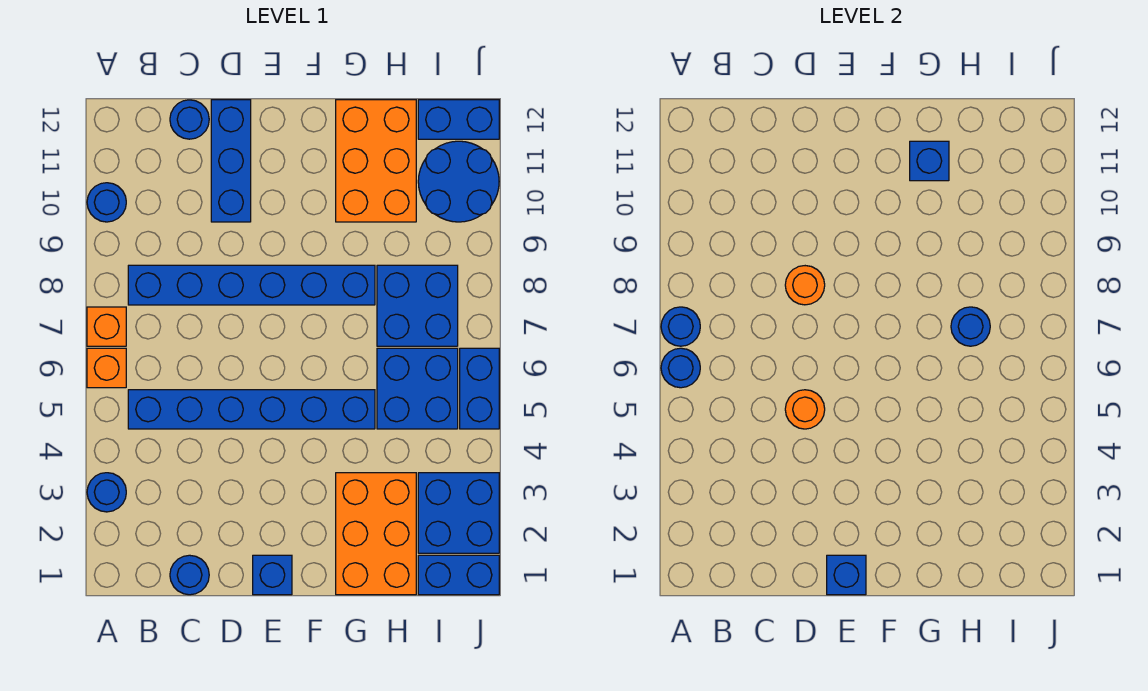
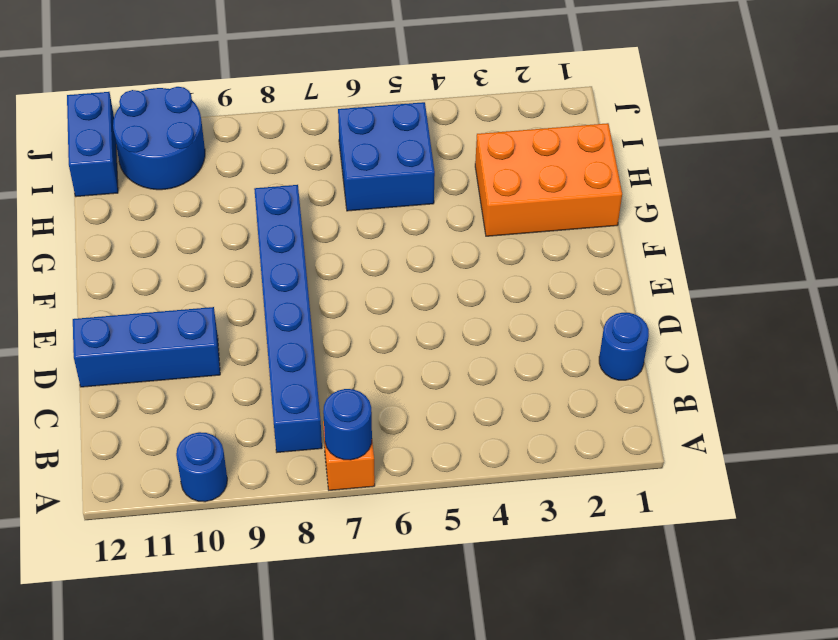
none -> blue round brick A3 level 1
none -> orange brick A6 level 1
none -> blue brick B5:G5 level 1

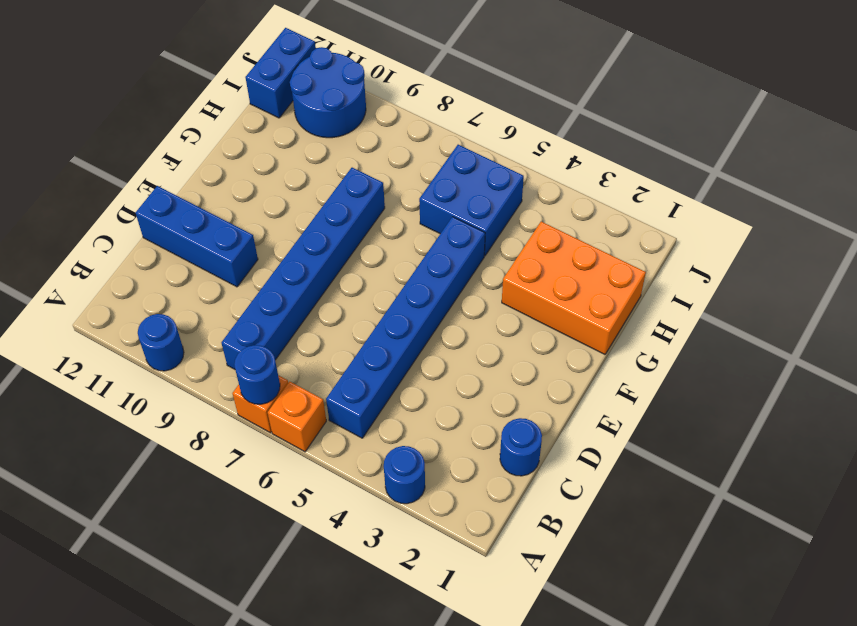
none -> blue round brick C12 level 1
none -> blue brick E1 level 1
none -> orange brick G10:H12 level 1

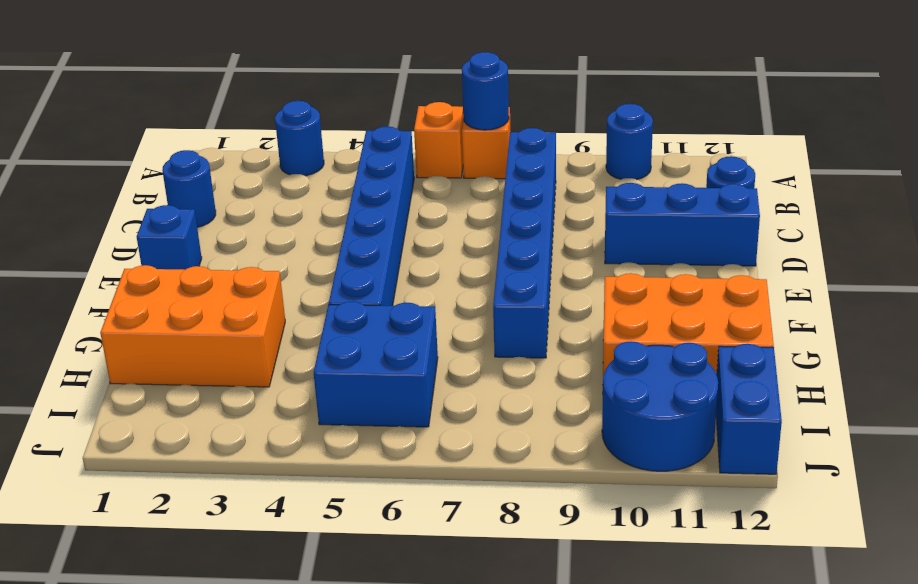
none -> blue brick H7:I8 level 1
none -> blue brick I1:J1 level 1
none -> blue brick I2:J3 level 1

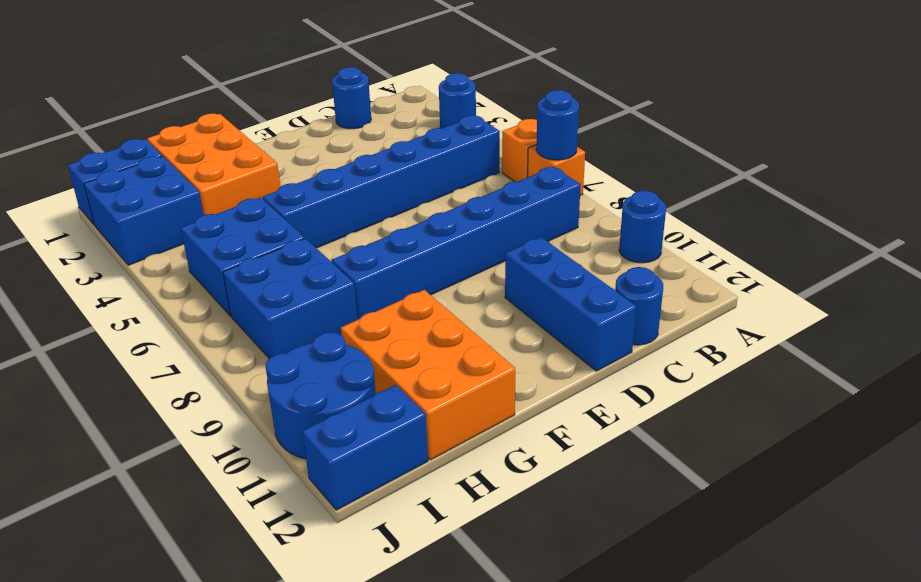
none -> blue brick E1 level 1
none -> blue brick J5:J6 level 1
none -> blue round brick A6 level 2

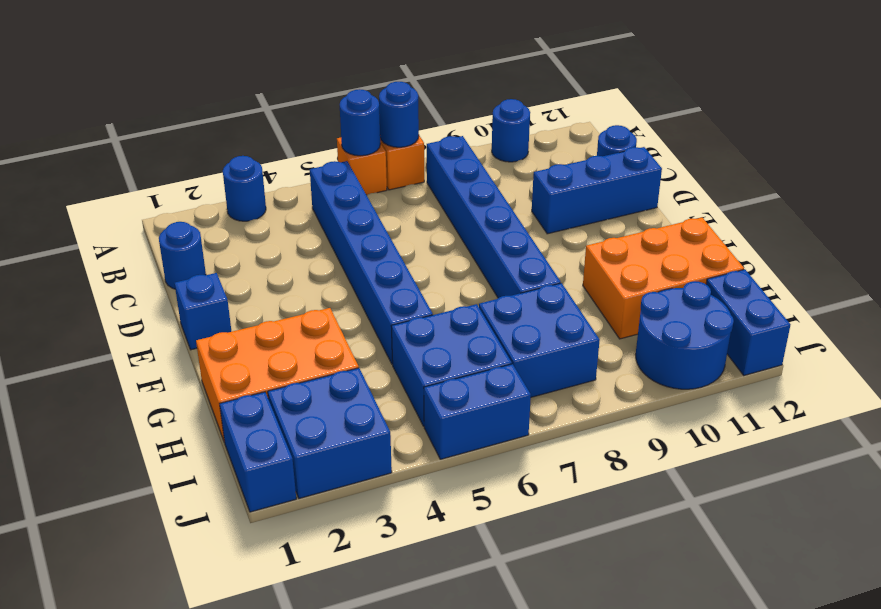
none -> orange round brick D5 level 2
none -> orange round brick D8 level 2
none -> blue brick E1 level 2

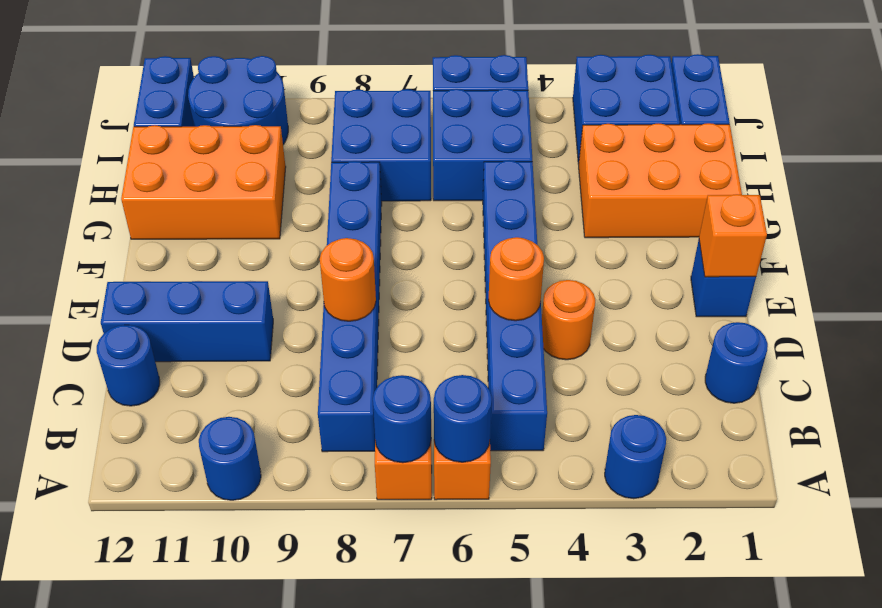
orange round brick D4 level 1 -> none
orange brick E1 level 2 -> blue brick E1 level 2
none -> blue brick G11 level 2
none -> blue round brick H7 level 2

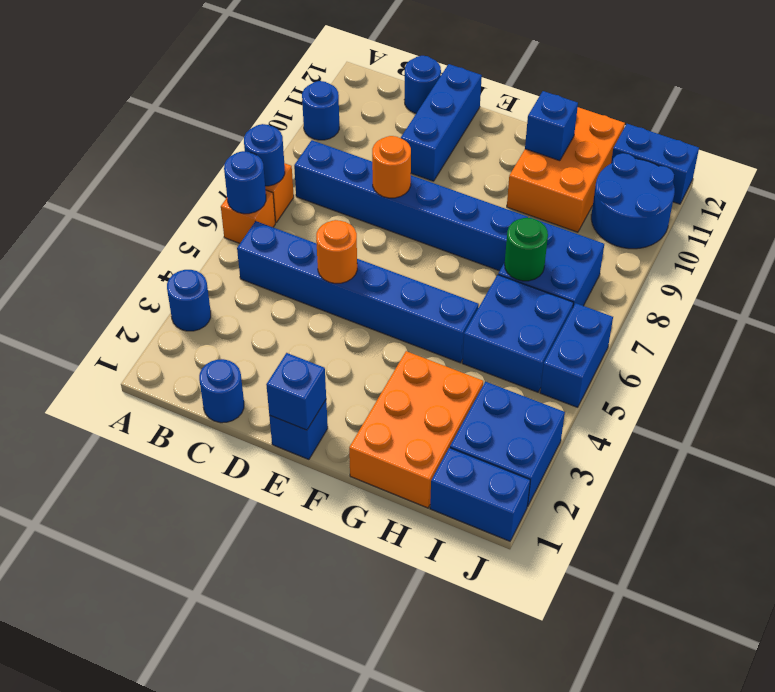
green round brick H7 level 2 -> blue round brick H7 level 2

